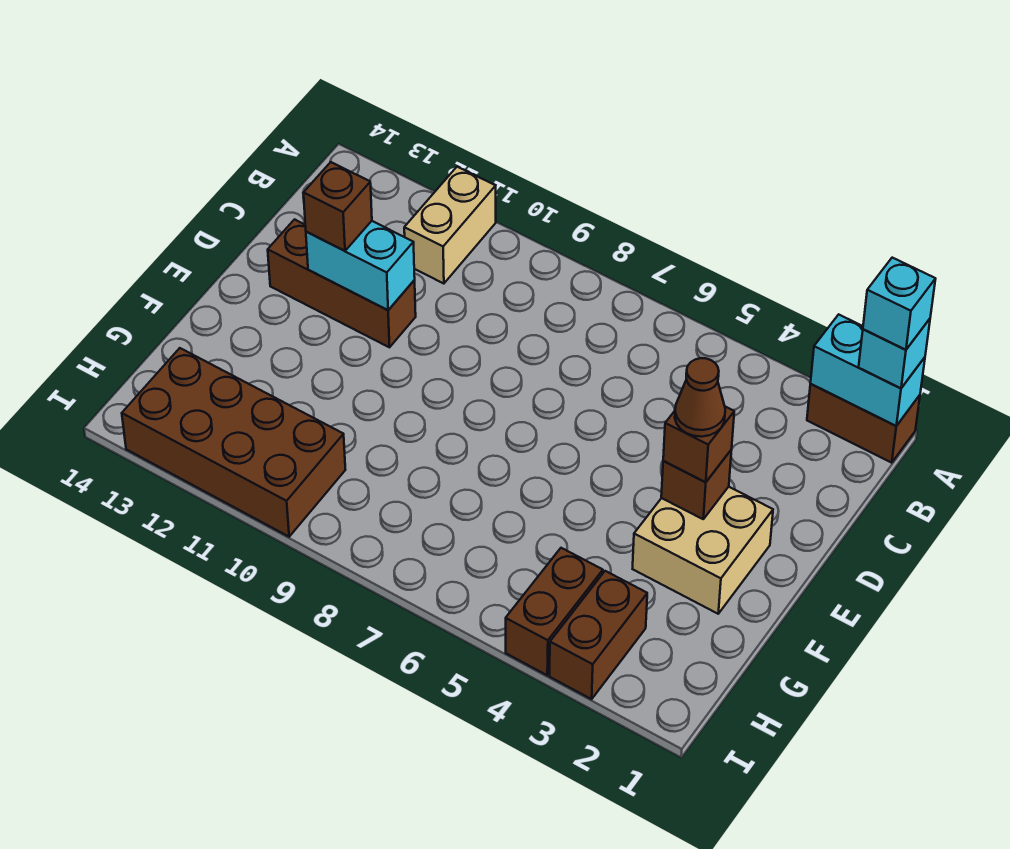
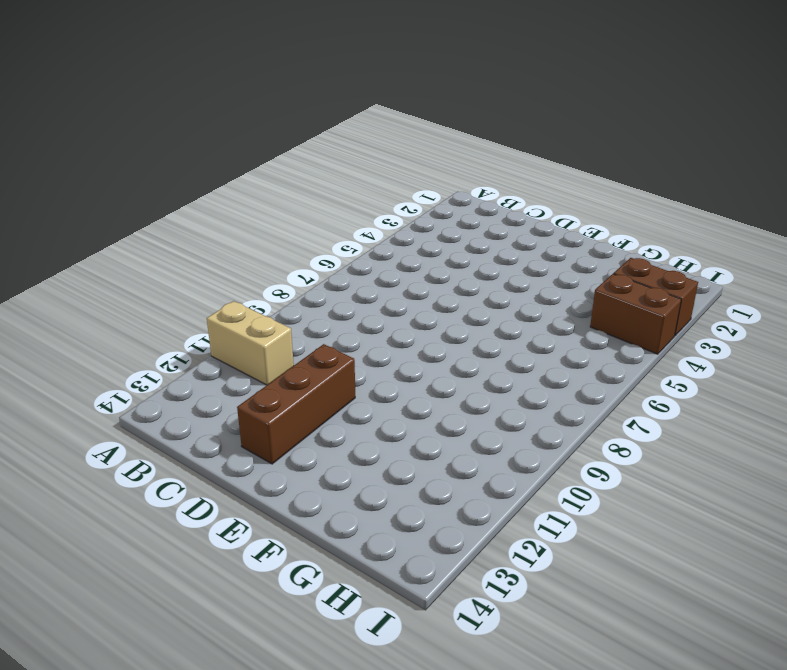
none -> brown brick A1:A2 level 1
none -> tan brick E2:F3 level 1
none -> brown brick H10:I13 level 1

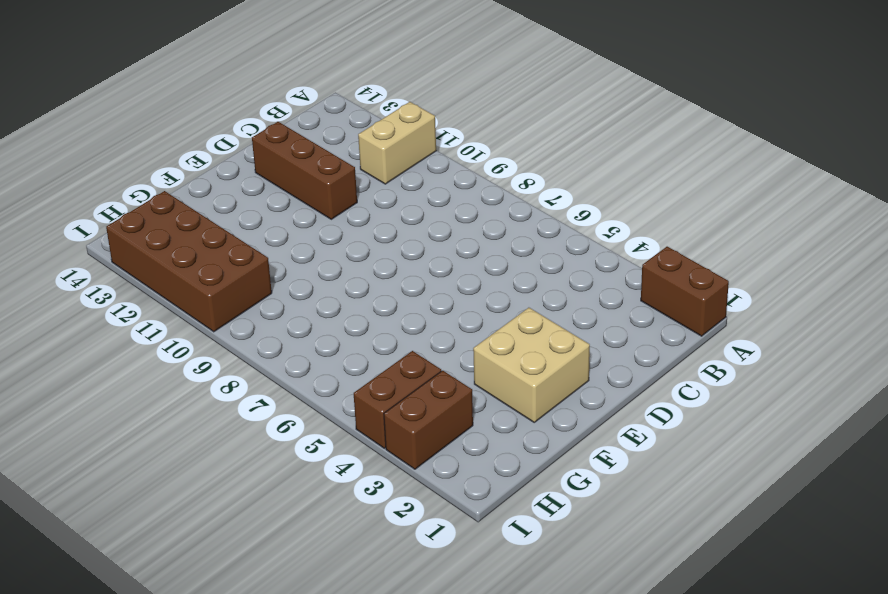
none -> cyan brick A1:A2 level 2
none -> cyan brick D11:D12 level 2
none -> brown brick E3 level 2

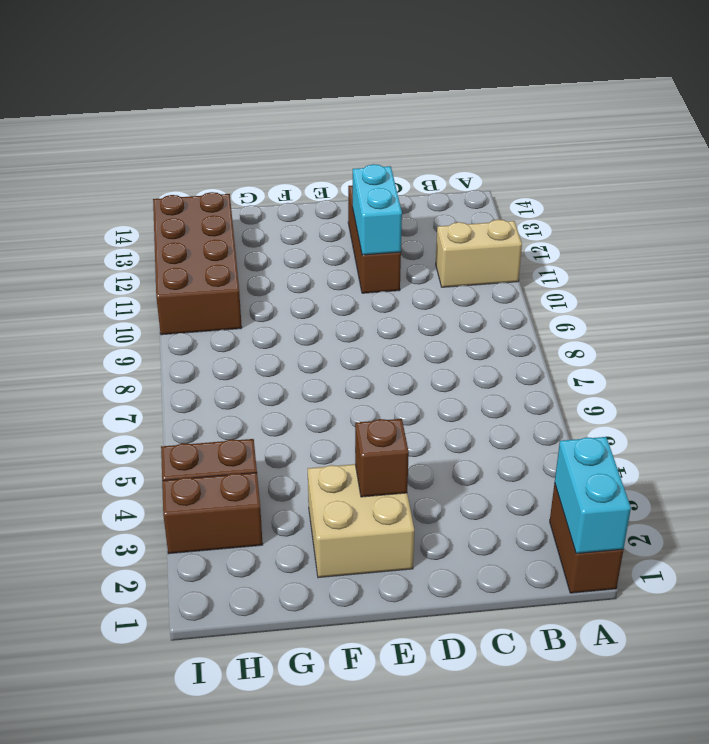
none -> cyan brick A1 level 3
none -> brown brick D12 level 3
none -> brown brick E3 level 3

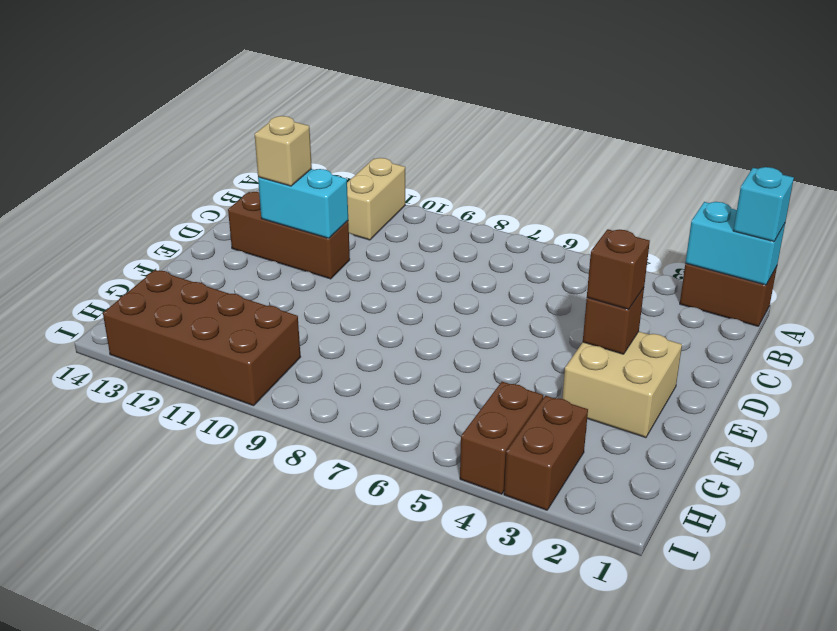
tan brick D12 level 3 -> brown brick D12 level 3
none -> cyan brick A1 level 4
none -> brown cone E3 level 4

